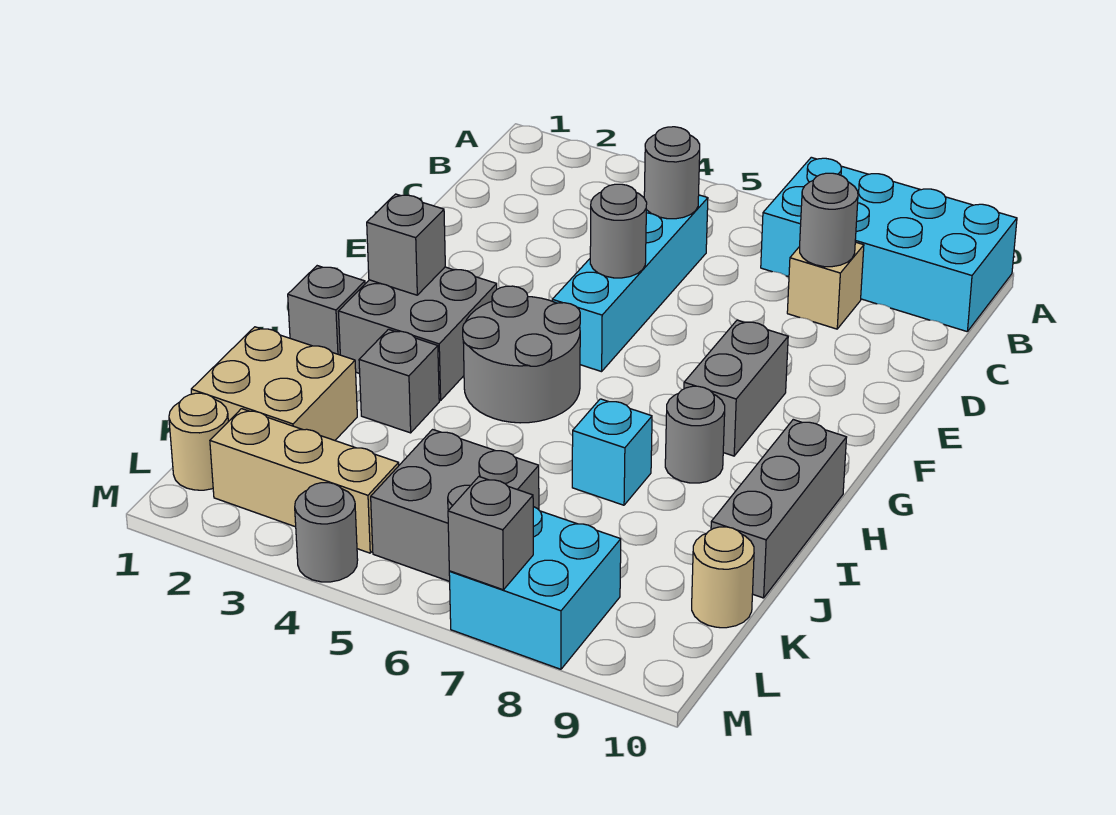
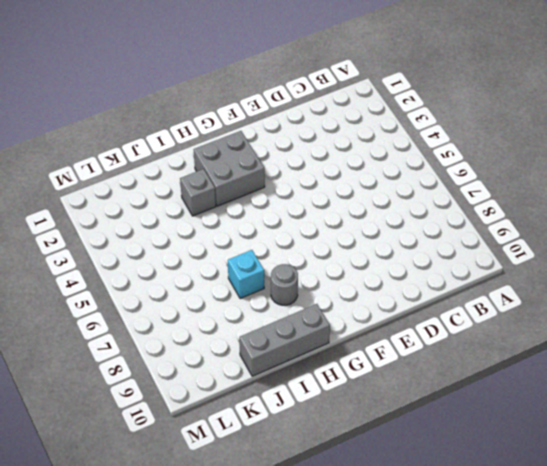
none -> cyan brick A7:B10 level 1
none -> cyan brick C5:F5 level 1
none -> tan brick C8 level 1

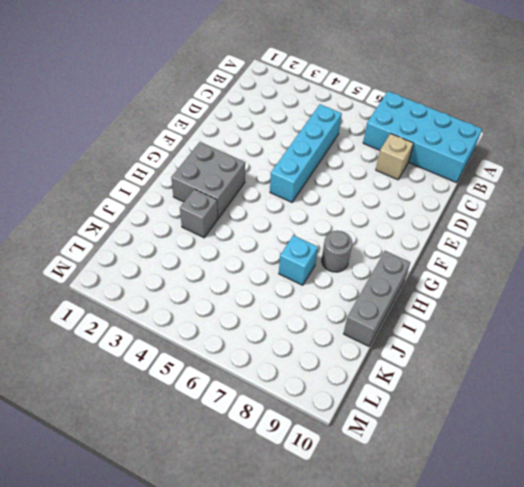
none -> grey brick F8:G8 level 1
none -> grey round brick G4:H5 level 1
none -> grey brick H1 level 1

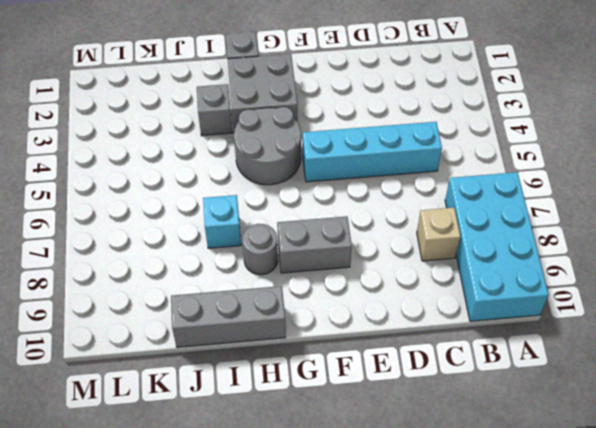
none -> tan brick J1:K2 level 1
none -> grey brick K5:L6 level 1
none -> tan round brick K10 level 1

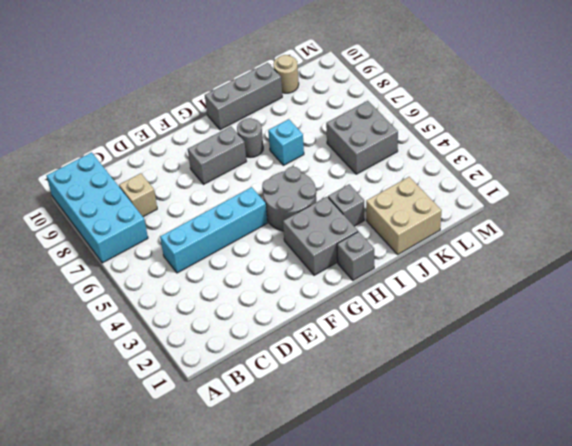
none -> tan round brick L1 level 1
none -> tan brick L2:L4 level 1
none -> cyan brick L7:M8 level 1

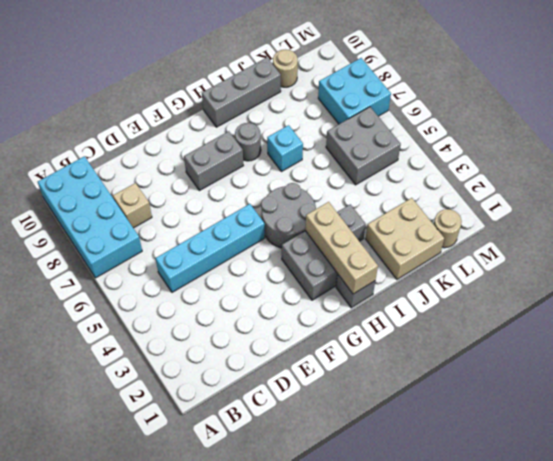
tan brick H1:H3 level 2 -> tan brick L2:L4 level 1
none -> grey round brick M4 level 1
none -> grey round brick C5 level 2
none -> grey round brick C8 level 2

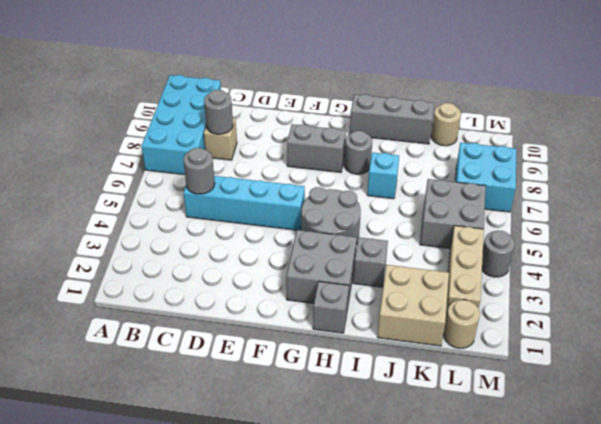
none -> grey round brick E5 level 2
none -> grey brick G2 level 2
none -> grey brick M7 level 2

